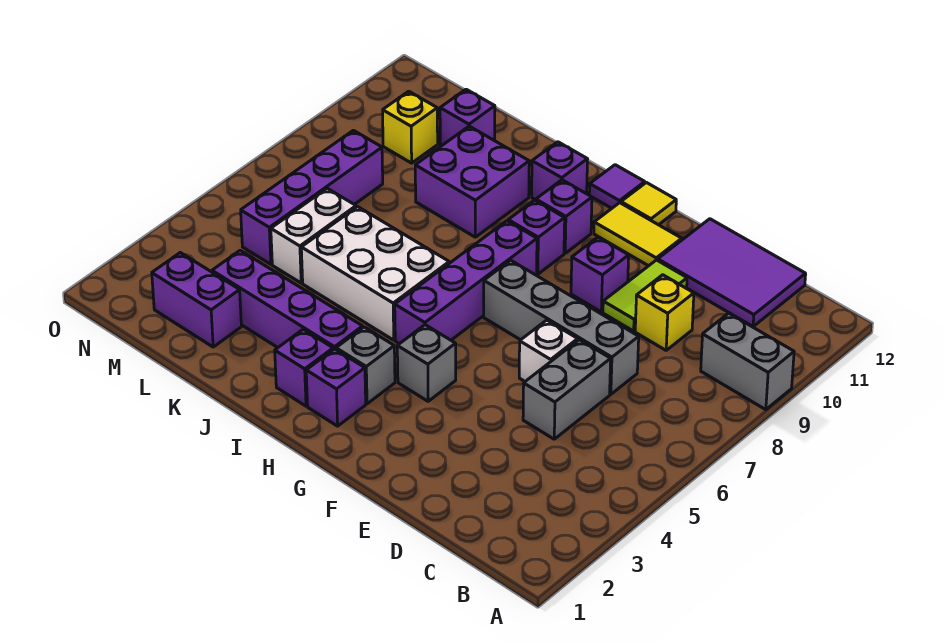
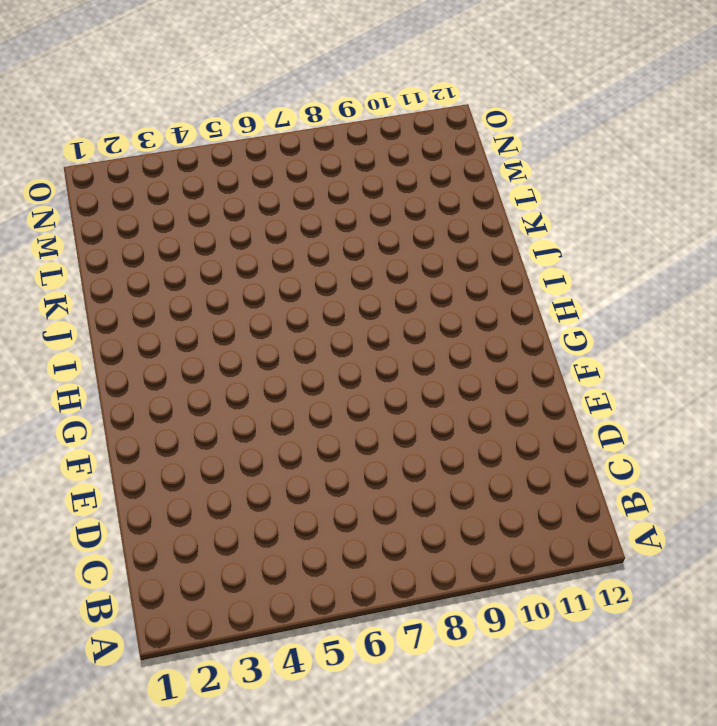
none -> grey brick A9:B9 level 1
none -> purple tile C11:E12 level 1
none -> grey brick D5:D6 level 1

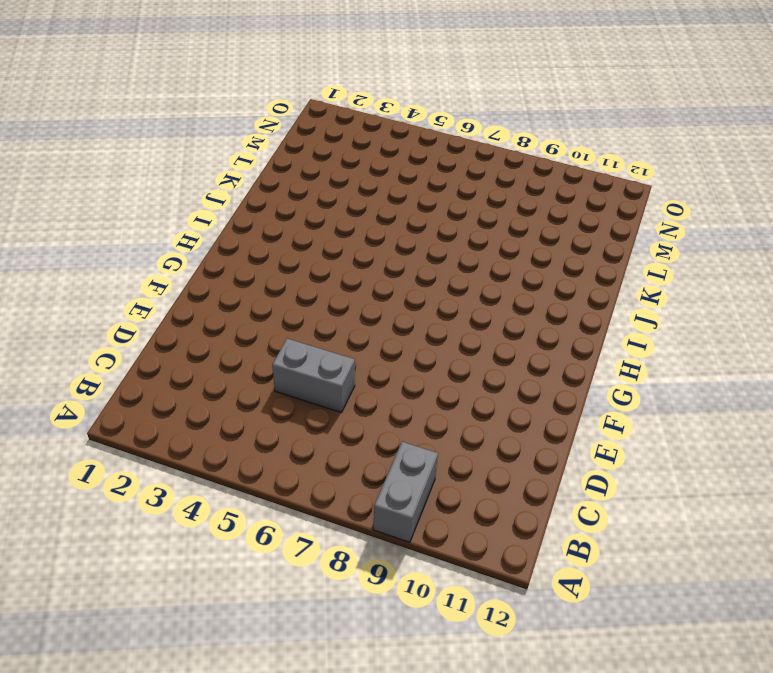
none -> purple tile C11:E12 level 1
none -> grey brick D7:G7 level 1
none -> yellow brick D9 level 1

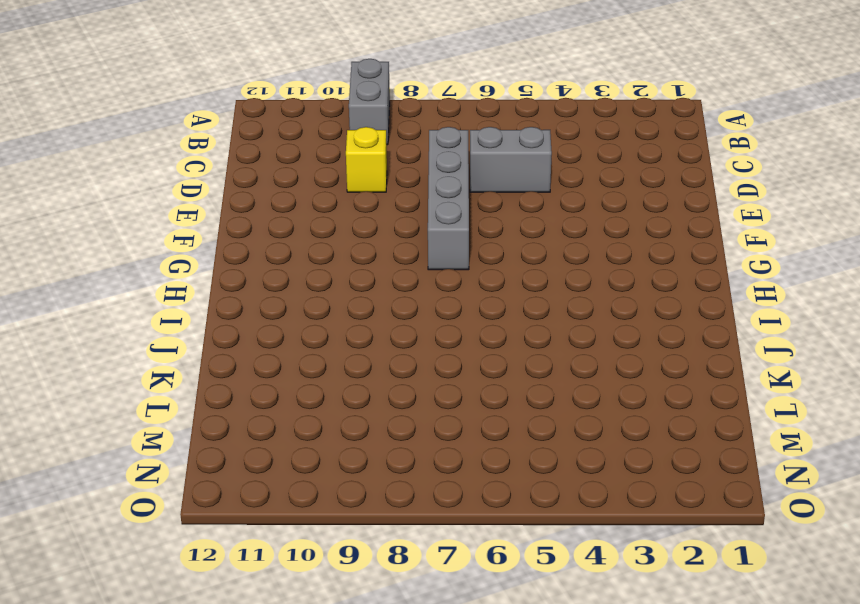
none -> purple tile C11:E12 level 1
none -> white brick E6 level 1
none -> lime tile E9:E10 level 1

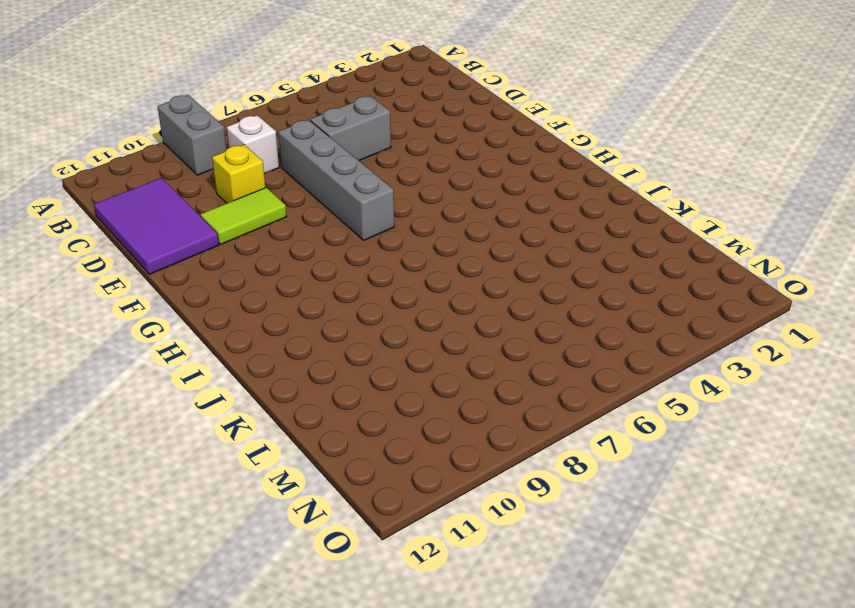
white brick C8 level 1 -> white brick E6 level 1
none -> purple brick F9 level 1
none -> yellow tile F11:G11 level 1
none -> grey brick G4 level 1

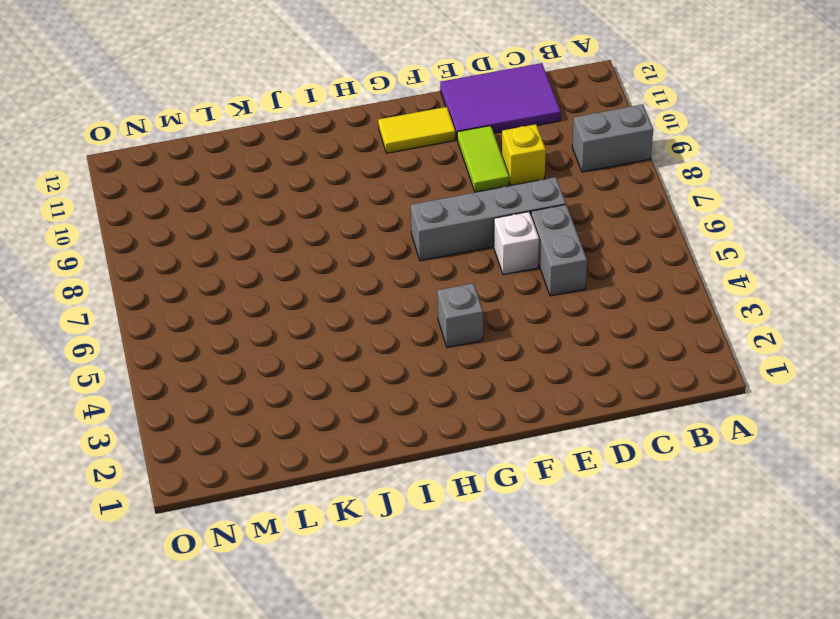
none -> purple brick F9 level 1
none -> yellow tile G12 level 1
none -> purple brick H2 level 1

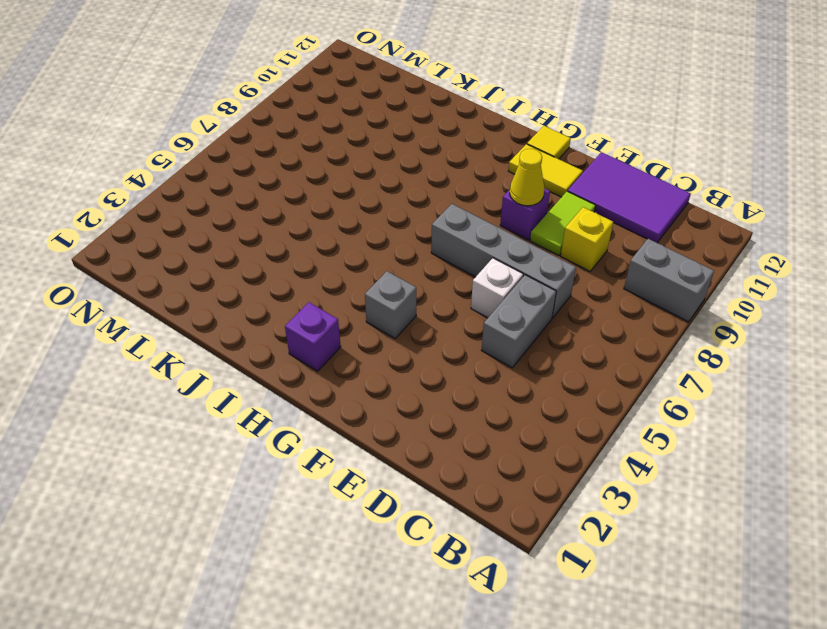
yellow cone F9 level 2 -> none
none -> grey brick H3 level 1
none -> purple brick H5:H8 level 1
none -> purple brick H9 level 1

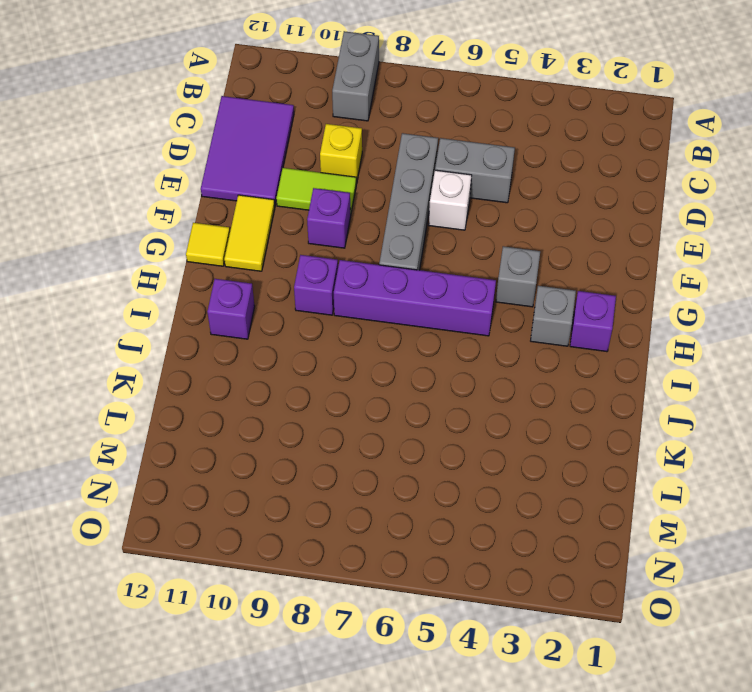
none -> purple brick H10 level 1
none -> purple tile H12 level 1
none -> purple brick I2 level 1

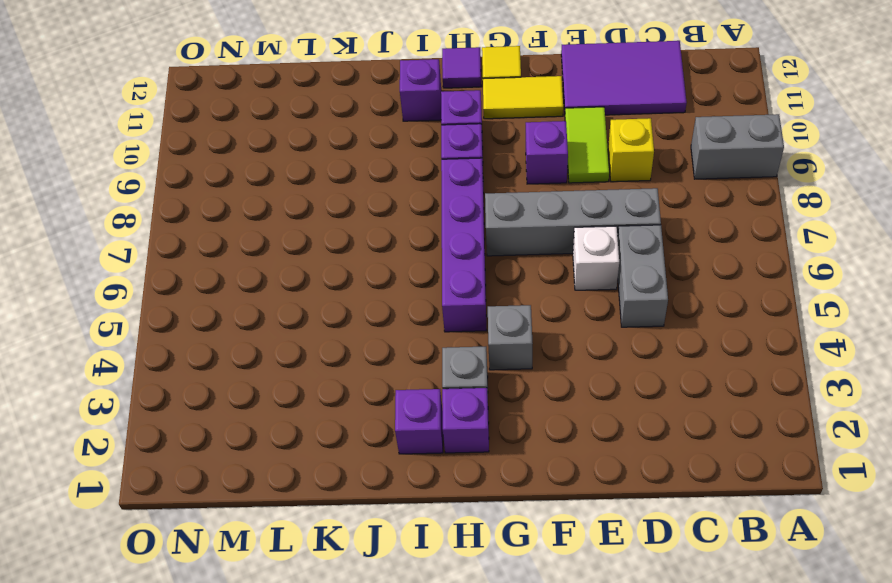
none -> purple brick I3:L3 level 1
none -> white brick I5:K6 level 1
none -> purple brick J9:K10 level 1

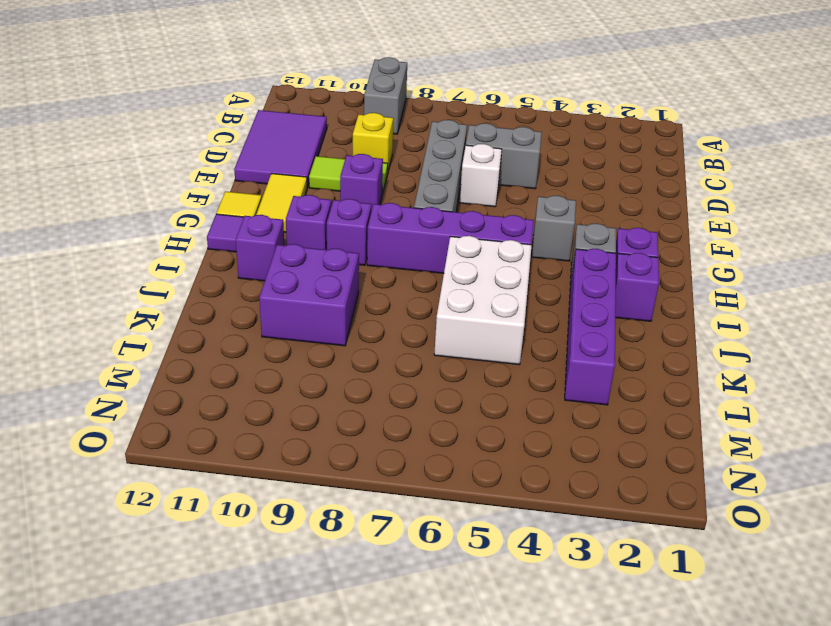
none -> purple brick L2:M2 level 1
none -> white brick L5:L6 level 1
none -> purple brick L11 level 1

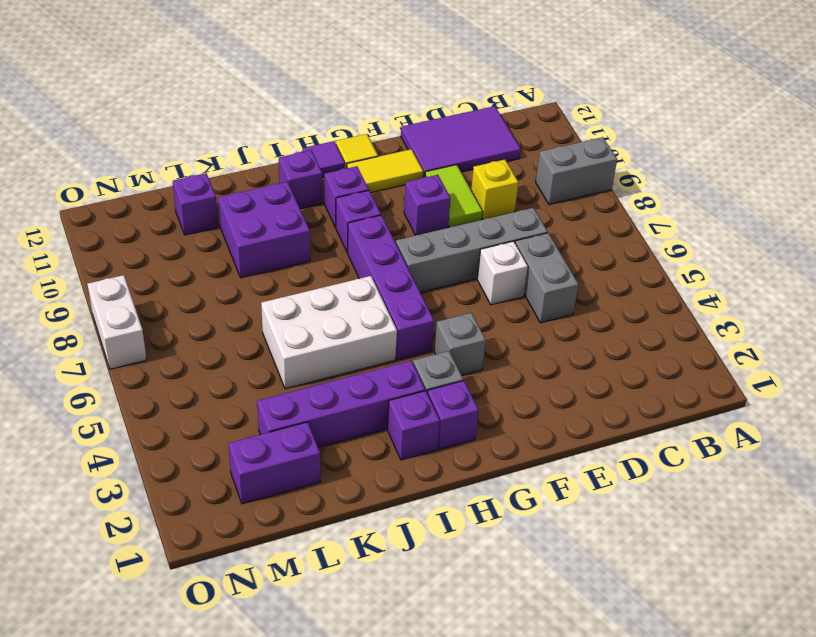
white brick O7:O8 level 1 -> white brick L5:L6 level 1
none -> purple brick M5:M8 level 1
none -> yellow brick M10 level 1

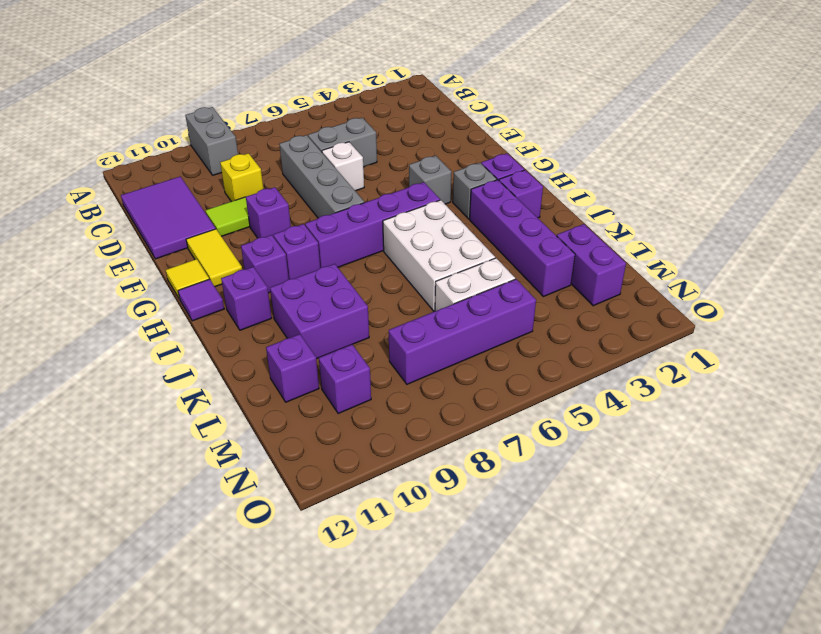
purple brick M10 level 1 -> yellow brick M10 level 1

